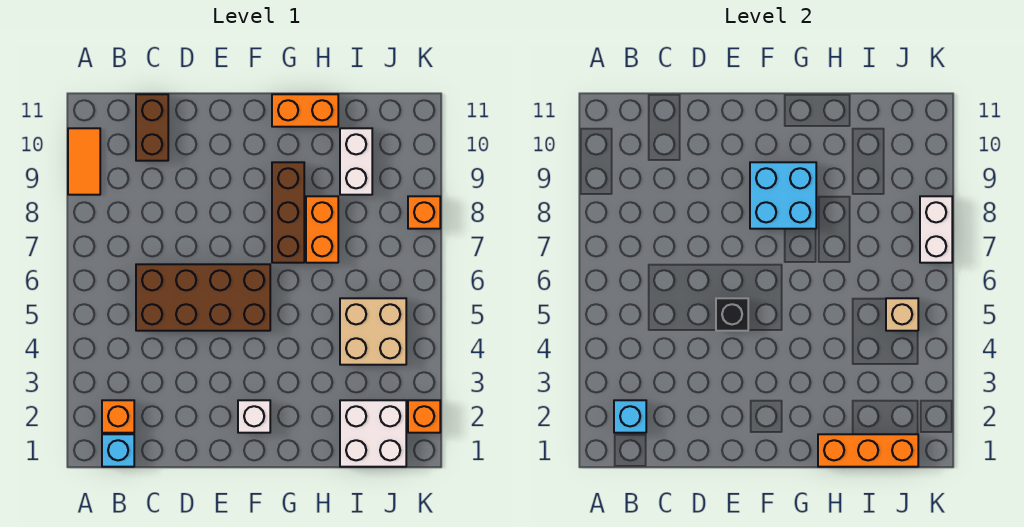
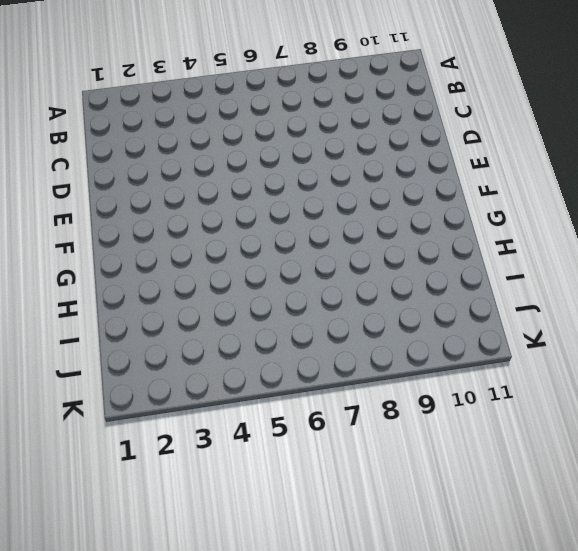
none -> orange tile A9:A10 level 1
none -> cyan brick B1 level 1
none -> orange brick B2 level 1

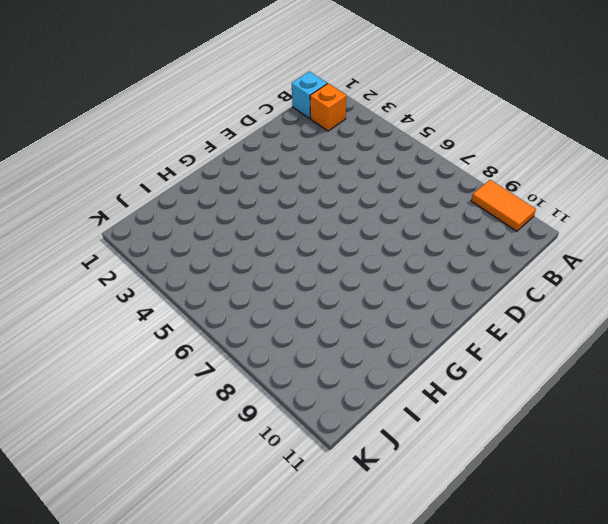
none -> brown brick C5:F6 level 1
none -> brown brick C10:C11 level 1
none -> white brick F2 level 1

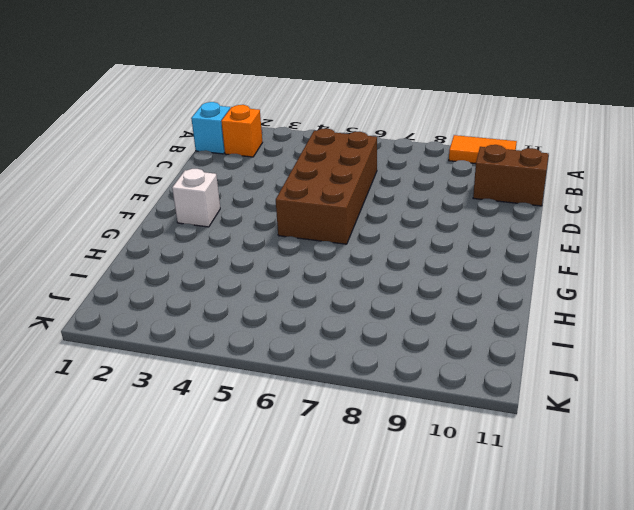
none -> brown brick G7:G9 level 1
none -> orange brick G11:H11 level 1
none -> orange brick H7:H8 level 1

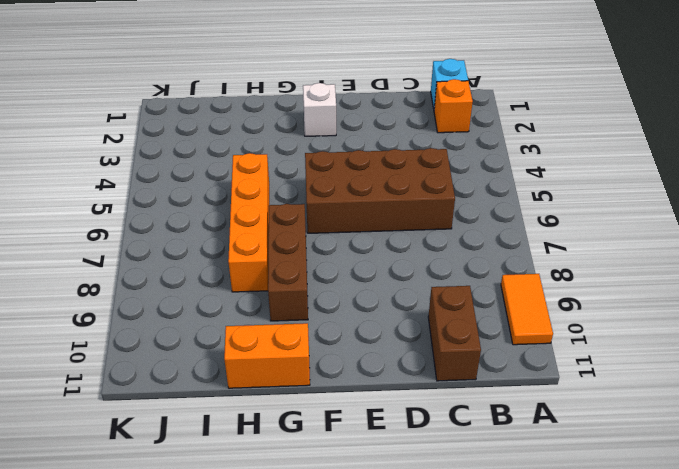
orange brick H5:H8 level 1 -> orange brick H7:H8 level 1
none -> white brick I1:J2 level 1
none -> tan brick I4:J5 level 1
none -> white brick I9:I10 level 1

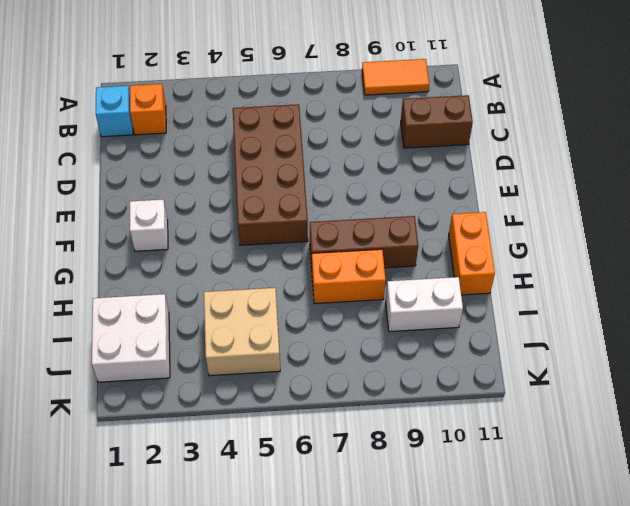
none -> orange brick K2 level 1
none -> orange brick K8 level 1
none -> cyan brick B2 level 2

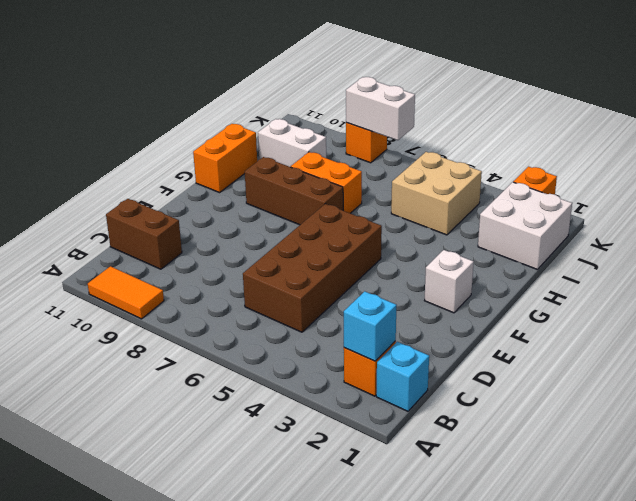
none -> black brick E5 level 2
none -> cyan brick F8:G9 level 2
none -> orange brick H1:J1 level 2

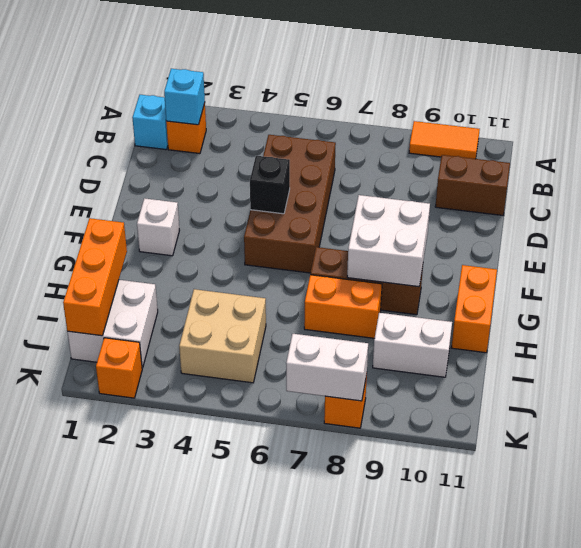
white brick F8:G9 level 2 -> cyan brick F8:G9 level 2
none -> tan brick J5 level 2

